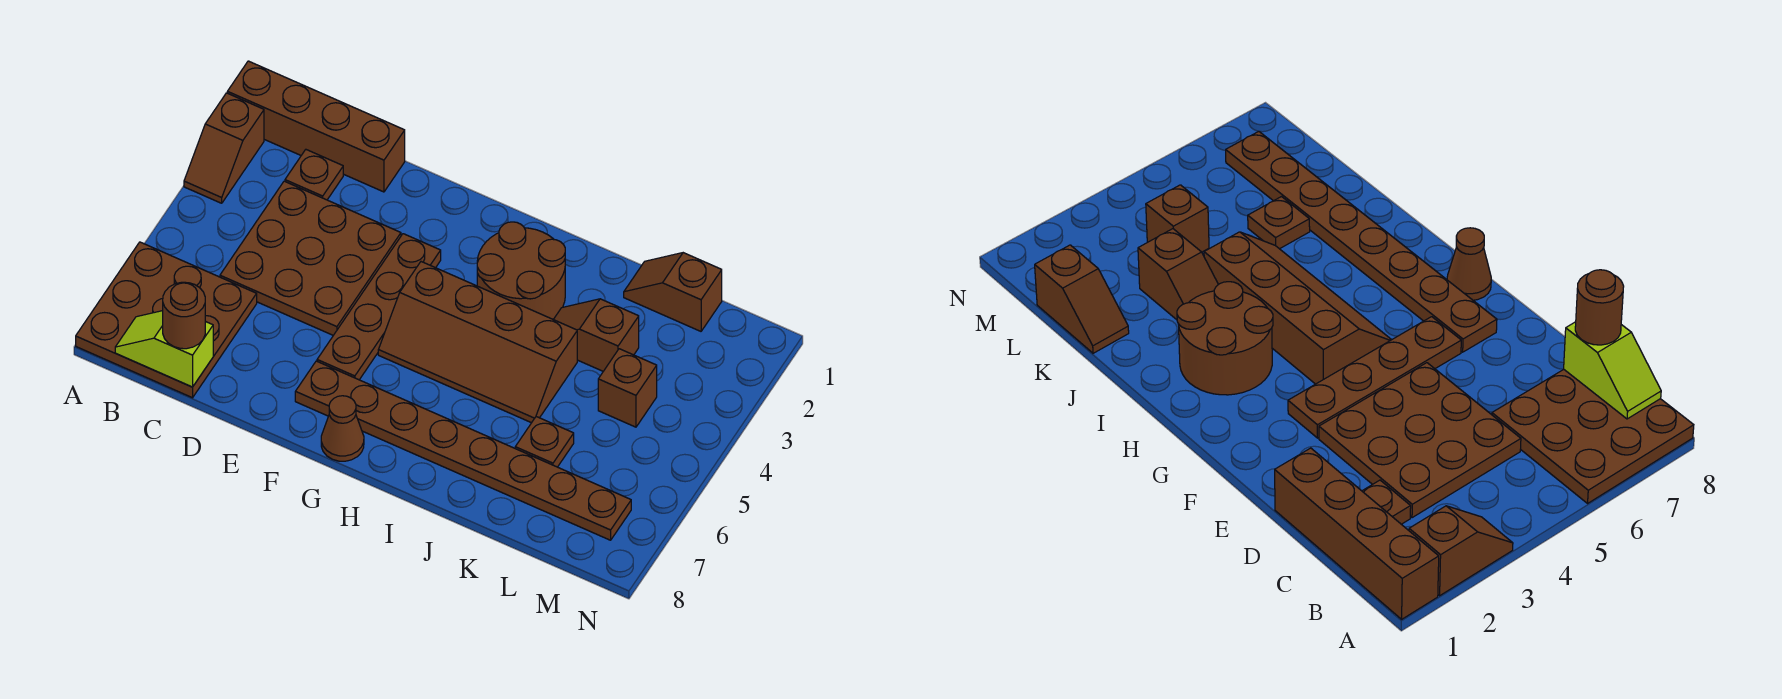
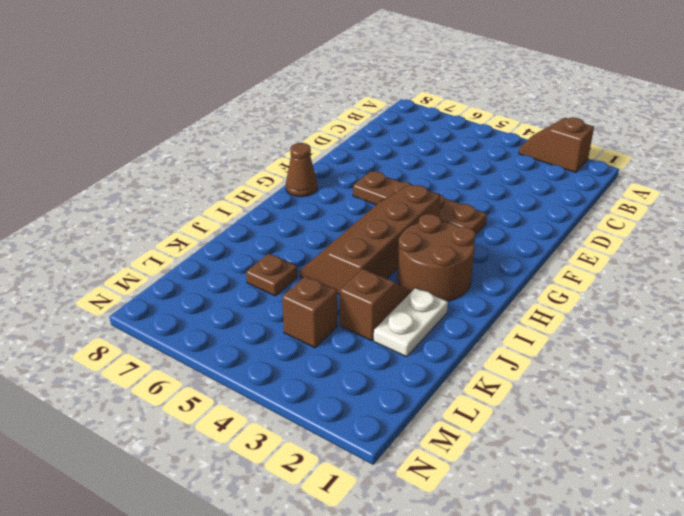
white plate J2:K2 level 1 -> none
none -> brown brick A1:D1 level 1
none -> brown plate A6:C8 level 1
none -> brown plate C2 level 1

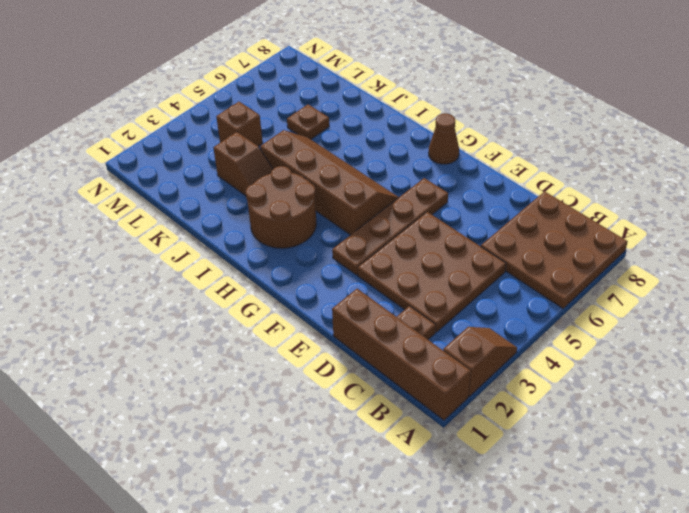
none -> brown plate F7:M7 level 1
none -> brown slope K1:L1 level 1 top L
none -> lime slope B8:C8 level 2 top C

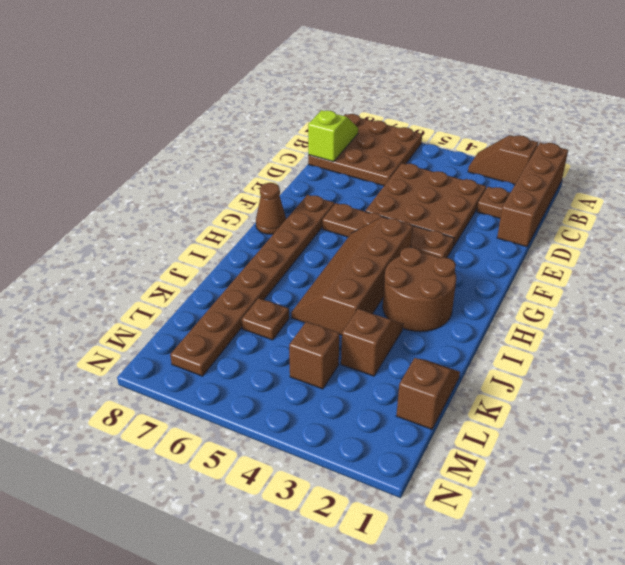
none -> brown round brick C8 level 3

